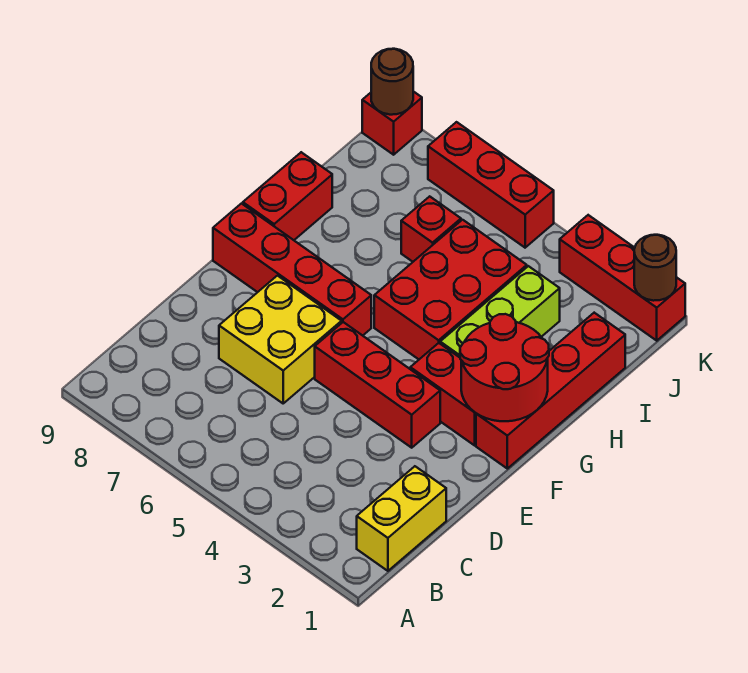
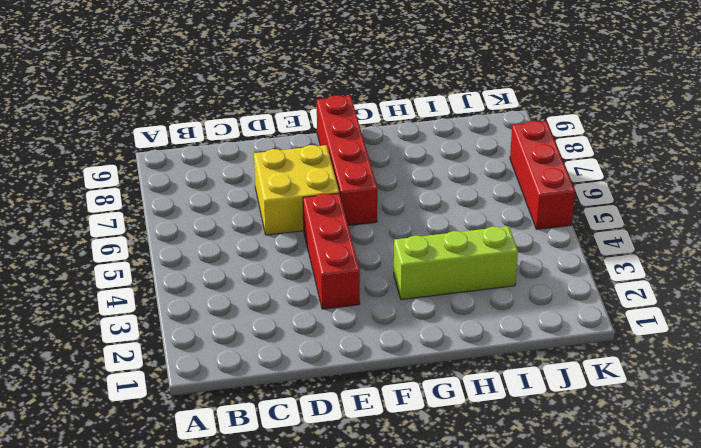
none -> yellow brick B1:C1 level 1
none -> red brick F1:I1 level 1
none -> red brick F2:F3 level 1

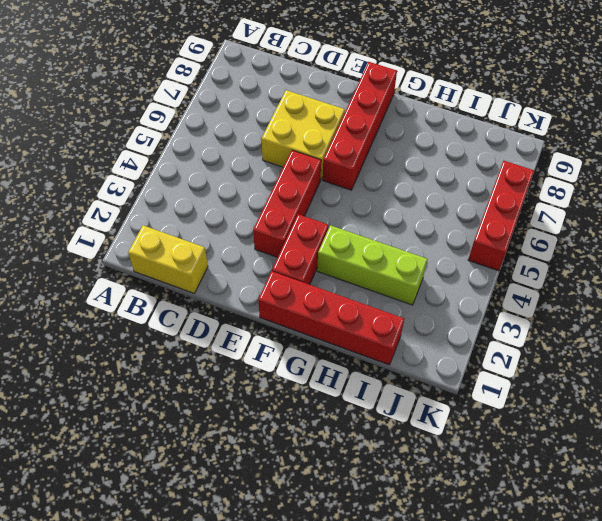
none -> red brick G4:I5 level 1
none -> red brick G9:H9 level 1
none -> red brick I6 level 1

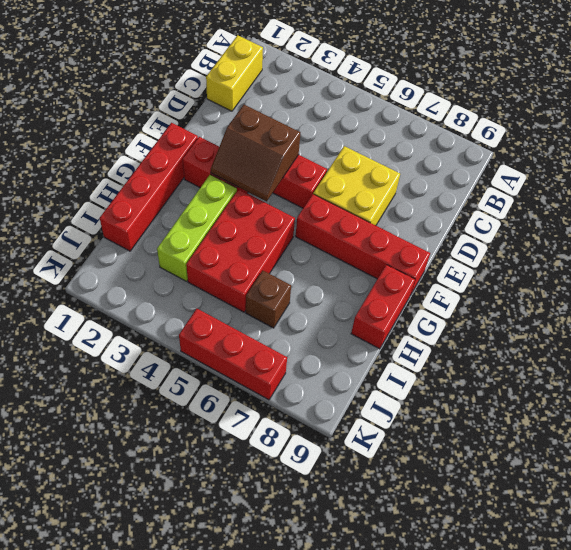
brown slope E3:F4 level 2 top E -> none
brown brick I6 level 1 -> red brick I6 level 1
none -> red brick K1:K3 level 1
none -> red brick K9 level 1
none -> red round brick F1:G2 level 2

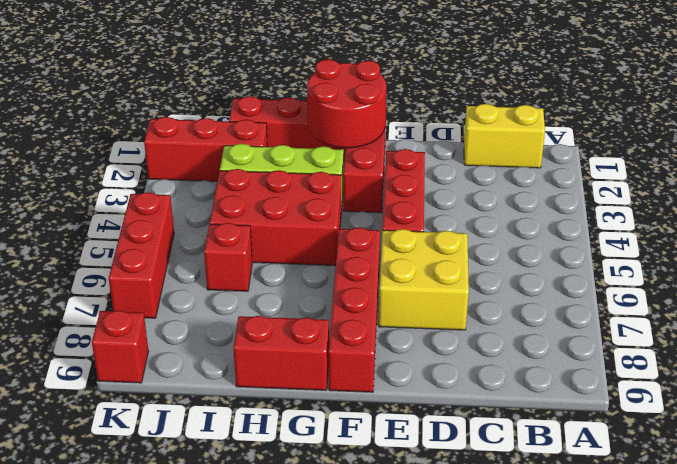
red brick I2:K2 level 1 -> red brick K1:K3 level 1
none -> brown round brick K1 level 2
none -> brown round brick K9 level 2

